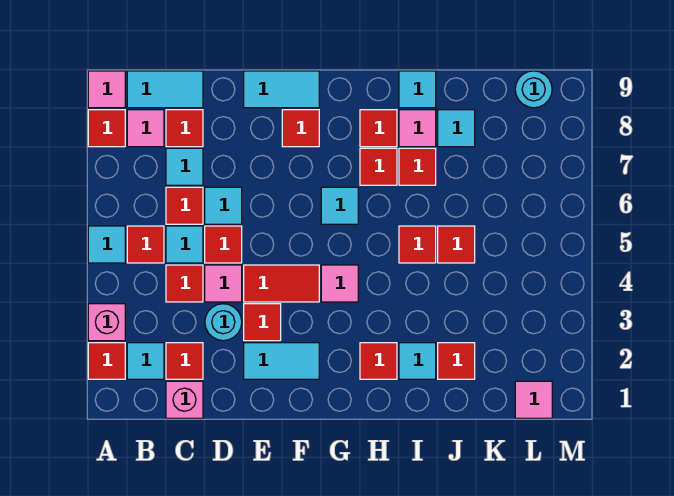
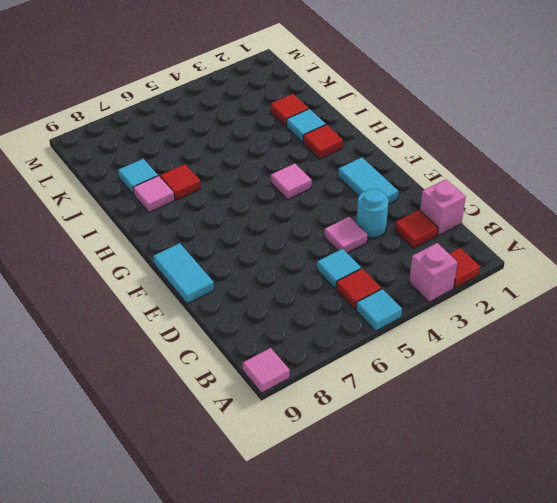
none -> red tile A8 level 1
none -> cyan tile B2 level 1
none -> pink tile B8 level 1
none -> cyan tile B9:C9 level 1

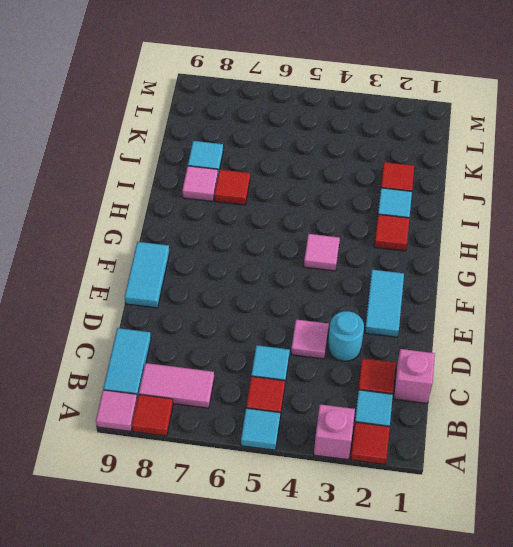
pink tile B7:B8 level 1 -> pink tile B8 level 1
none -> red tile C4 level 1
none -> red tile C6 level 1
none -> cyan tile C7 level 1
none -> red tile C8 level 1

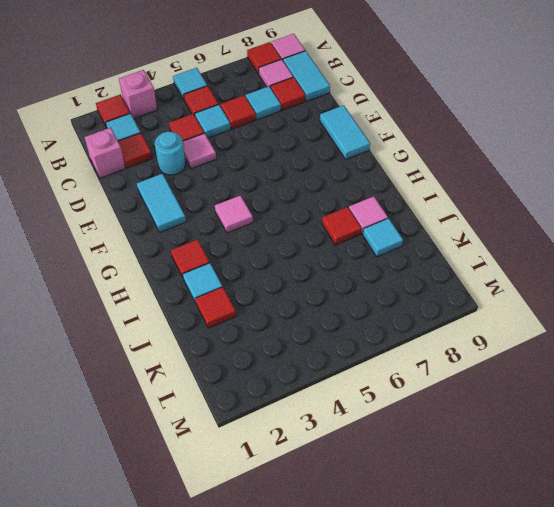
none -> red tile D5 level 1
none -> cyan tile D6 level 1
none -> red tile E3 level 1
none -> red tile E4:F4 level 1

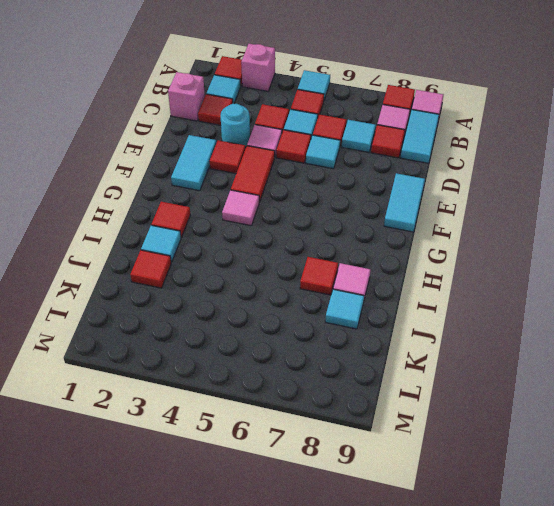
none -> red tile F8 level 1
none -> cyan tile G6 level 1
none -> red tile H7 level 1
none -> red tile H8 level 1

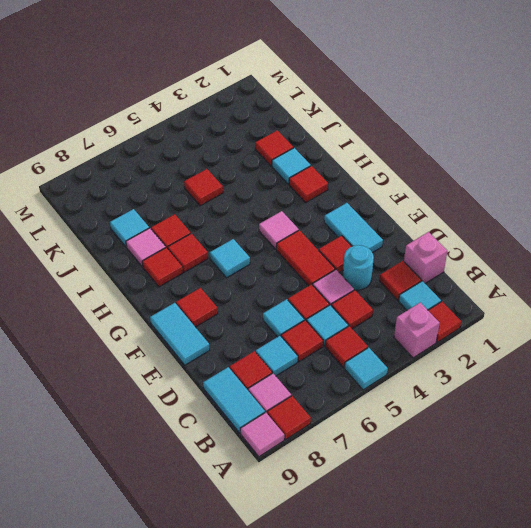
none -> red tile I5 level 1
none -> cyan tile I9 level 1
none -> pink tile L1 level 1
none -> cyan round brick L9 level 1

